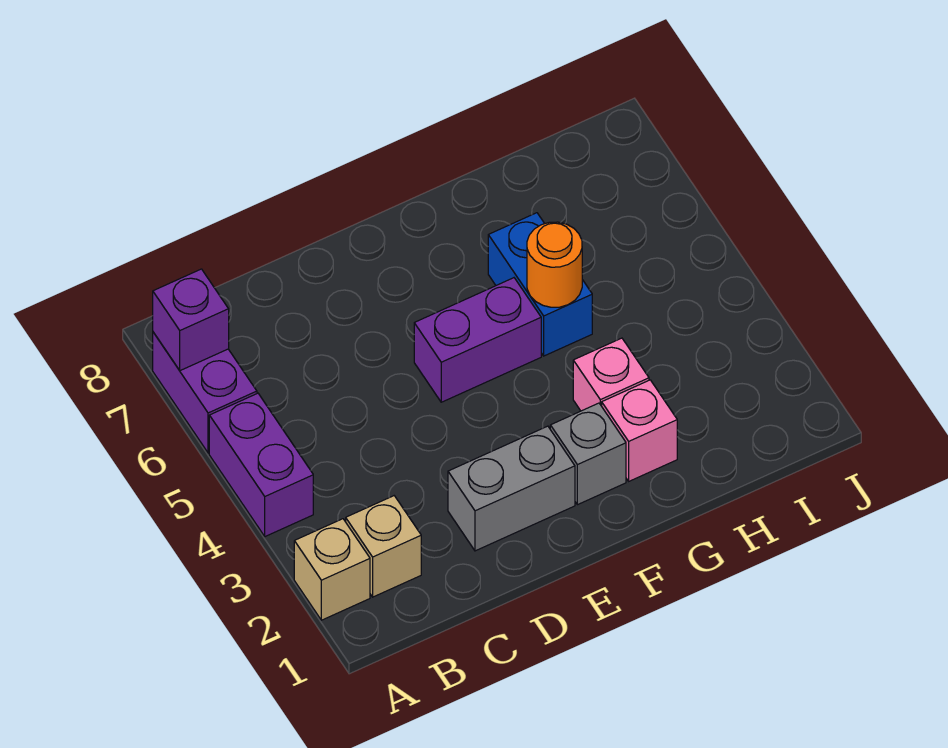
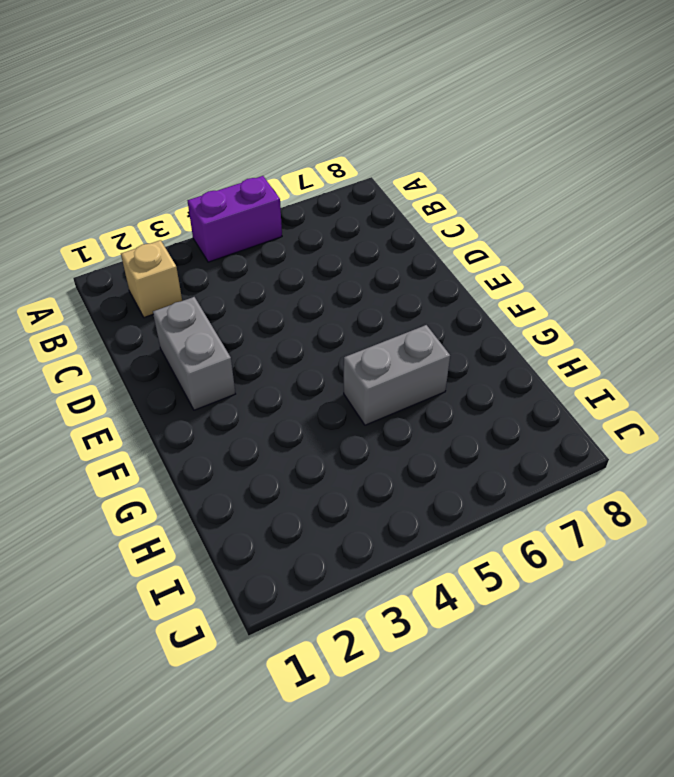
grey brick G5:G6 level 1 -> blue brick G5:G6 level 1
none -> tan brick A2 level 1
none -> purple brick A6:A7 level 1
none -> purple brick E5:F5 level 1

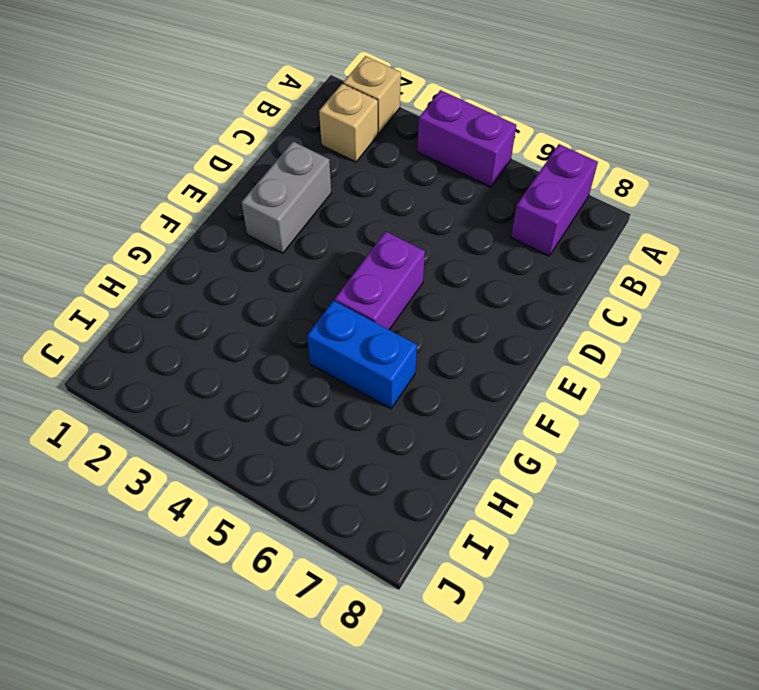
purple brick A7:B7 level 1 -> purple brick A6:A7 level 1
none -> grey brick F2 level 1
none -> pink brick G2 level 1
none -> pink brick G3 level 1

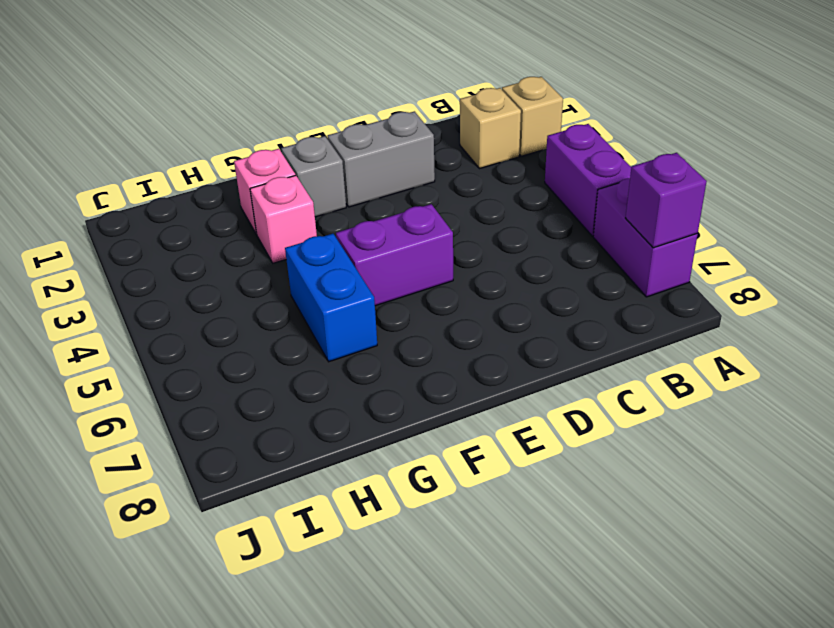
none -> orange round brick G5 level 2

